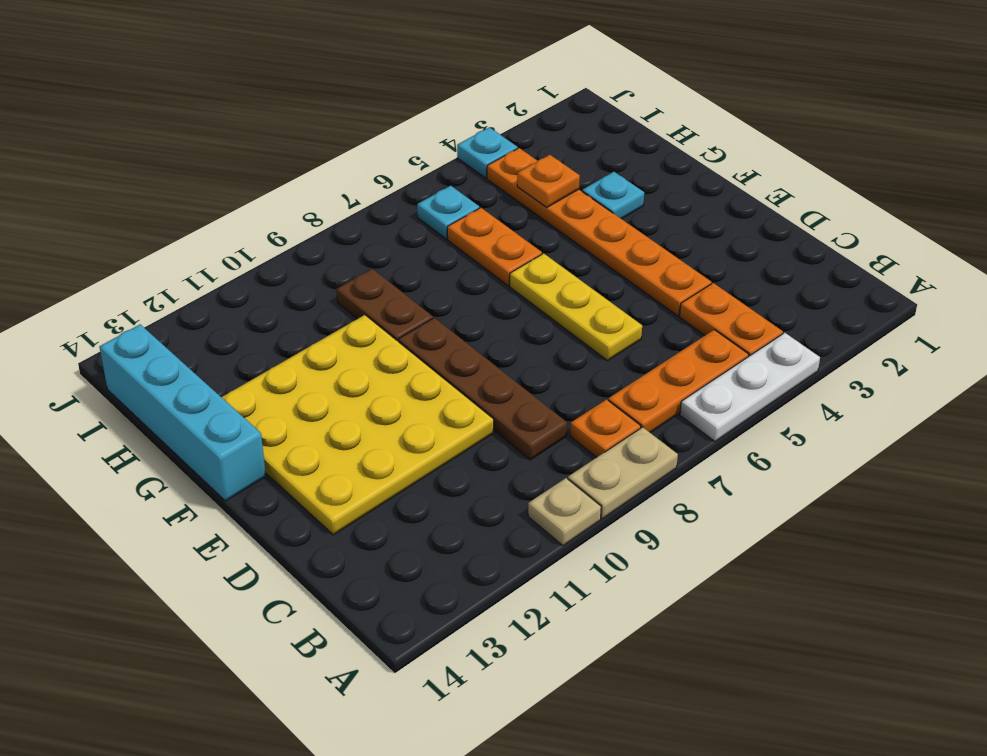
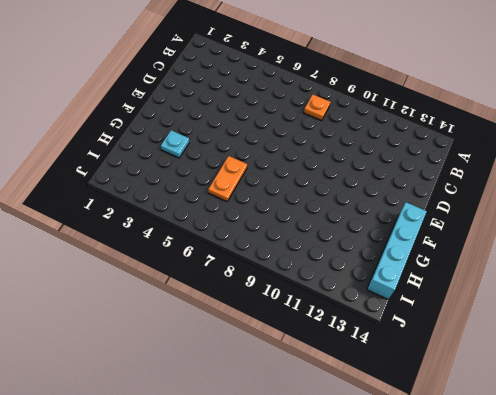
none -> white plate A4:A6 level 1
none -> tan plate A8:A9 level 1
none -> tan plate A10 level 1

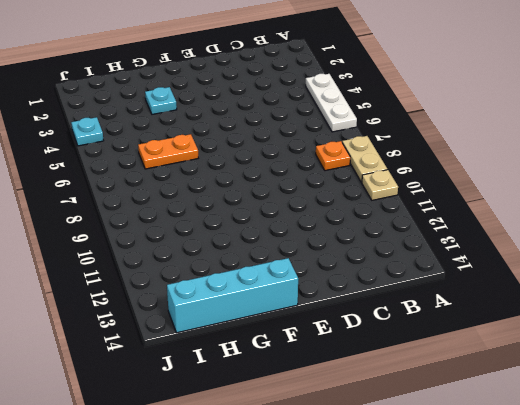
none -> orange plate B4:C4 level 1
none -> orange plate B5:B7 level 1
none -> brown plate C9:F9 level 1

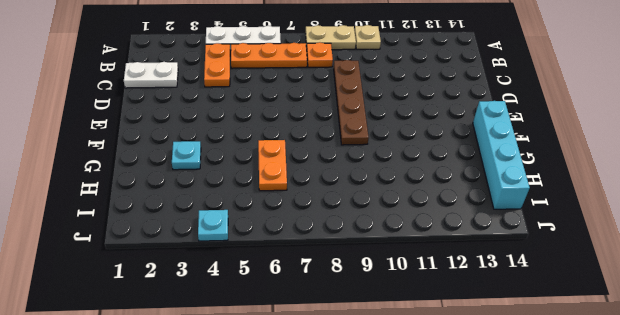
white plate C1:C2 level 1 -> none
none -> orange plate D4:I4 level 1
none -> yellow plate D6:F6 level 1
none -> yellow plate D10:G13 level 1

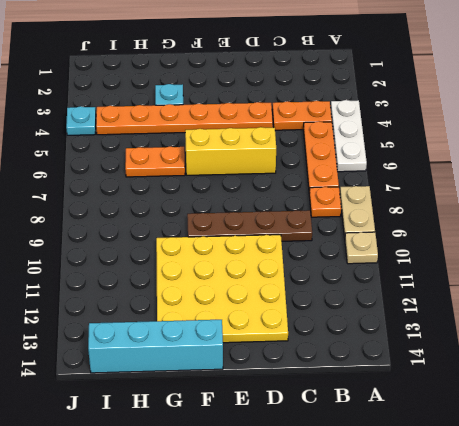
yellow brick D6:F6 level 1 -> yellow plate D6:F6 level 1
none -> brown plate G9:H9 level 1
none -> cyan plate I6 level 1
none -> orange plate H4 level 2

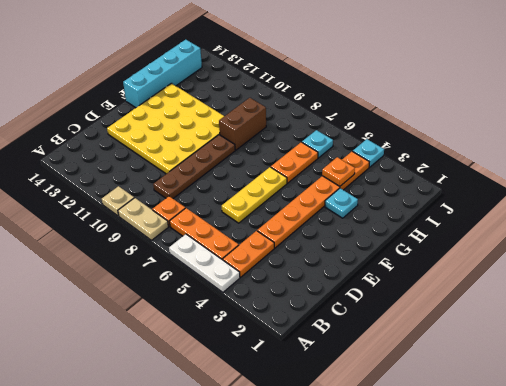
brown brick G9:H9 level 1 -> brown plate G9:H9 level 1

